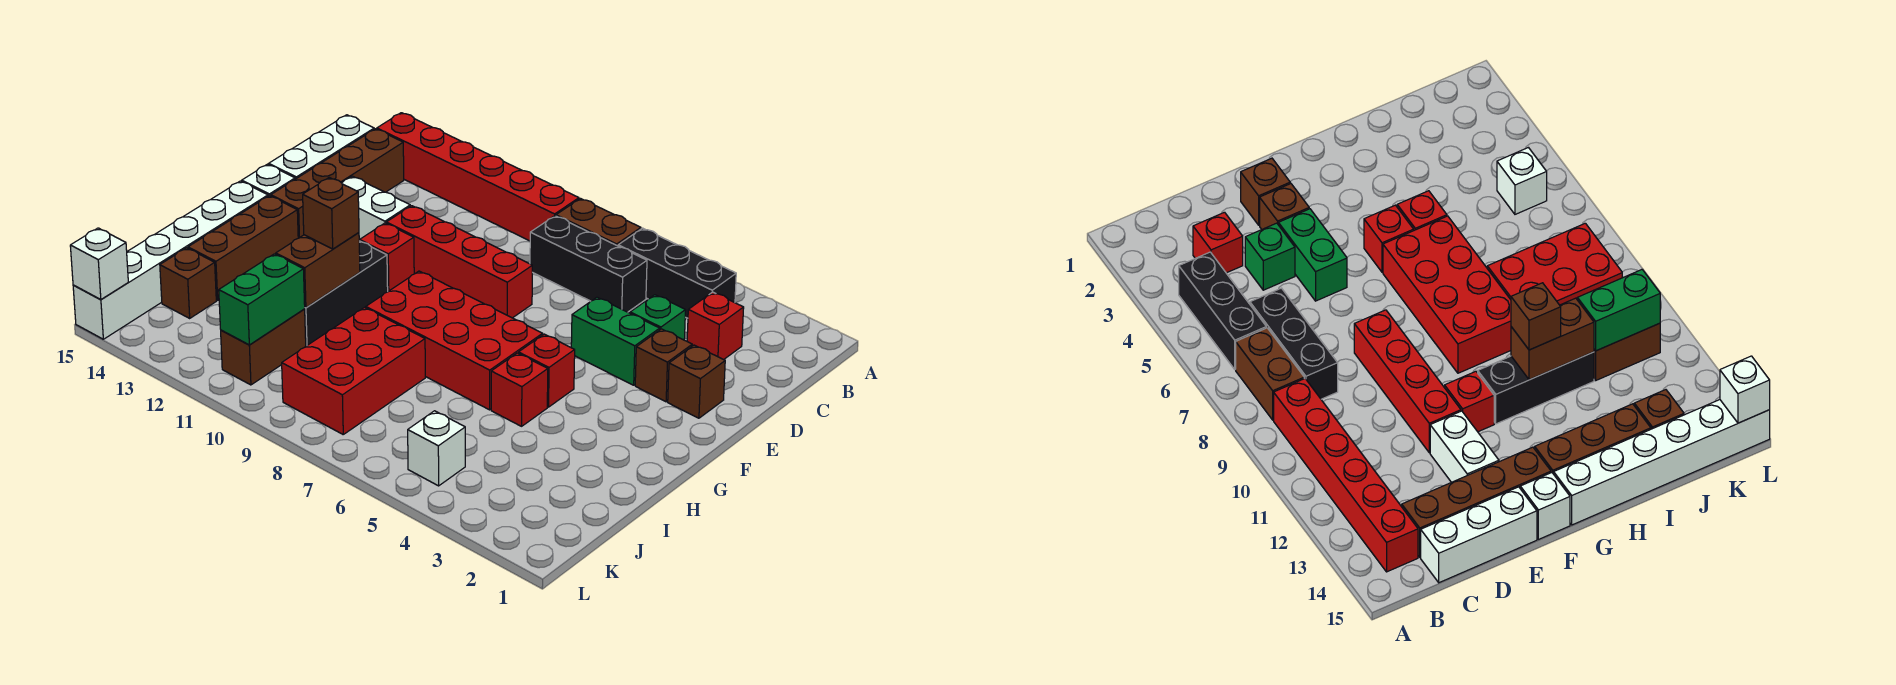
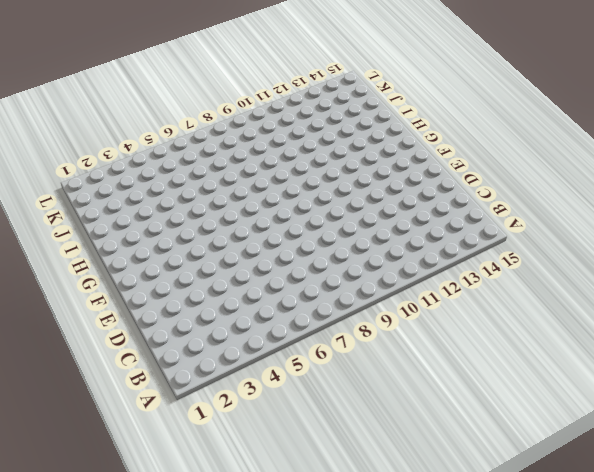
none -> black brick B4:B6 level 1
none -> brown brick B7:B8 level 1
none -> red brick B9:B14 level 1

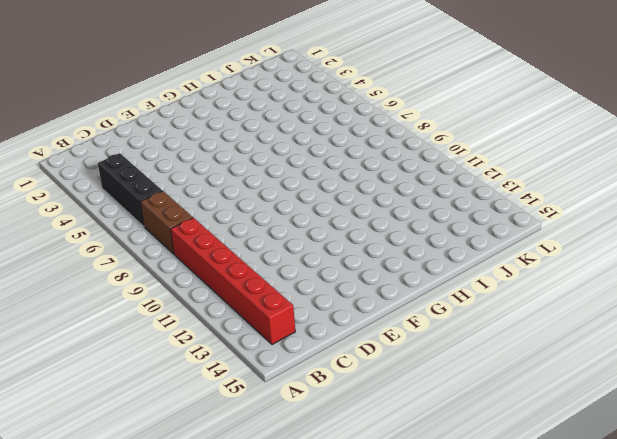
none -> red brick C3 level 1
none -> black brick C6:C8 level 1
none -> brown brick C14:F14 level 1

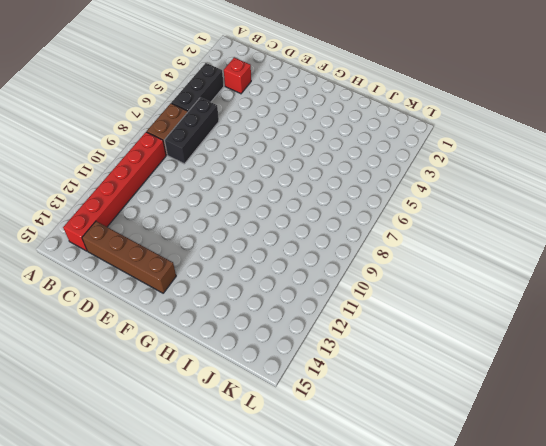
none -> white brick C15:E15 level 1
none -> green brick D4 level 1
none -> brown brick E2 level 1

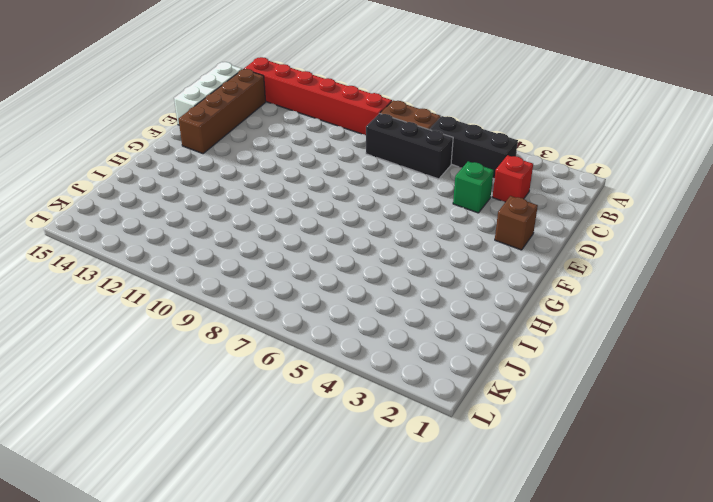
none -> brown brick E3 level 1
none -> green brick E4:E5 level 1
none -> red brick E8:E11 level 1

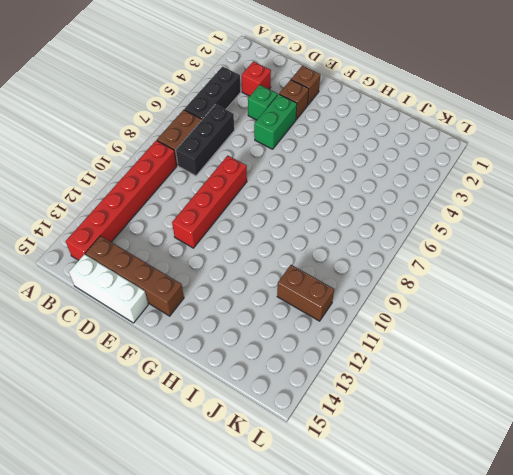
none -> white brick E12:E13 level 1
none -> red brick F11 level 1
none -> white brick F15 level 1

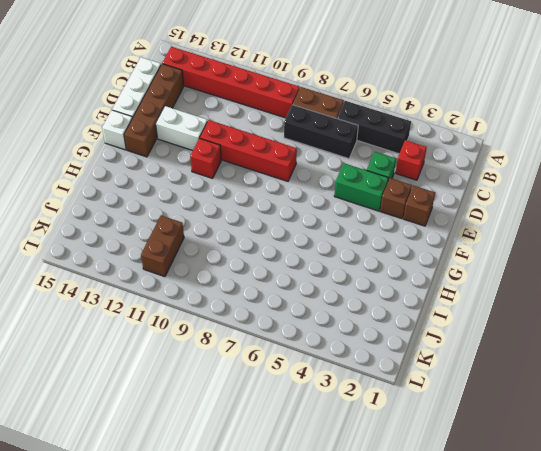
none -> red brick G5 level 1
none -> red brick G6:H9 level 1
none -> black brick G11:I11 level 1

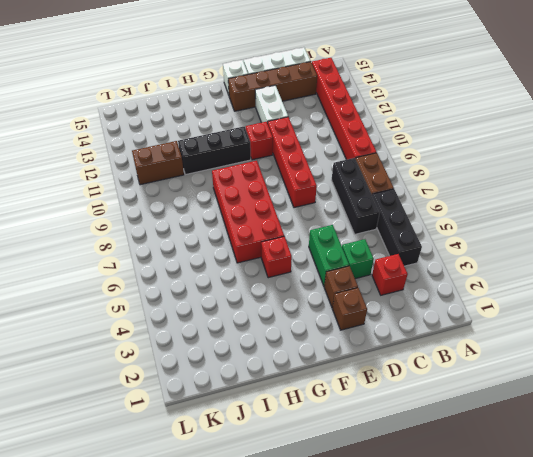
none -> brown brick G14:I14 level 1
none -> white brick G15:L15 level 1
none -> red brick H5 level 1

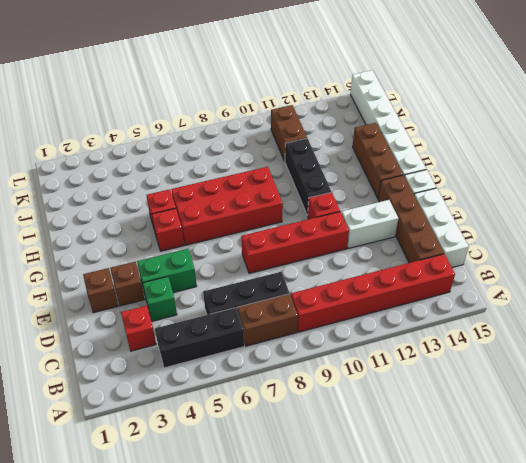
none -> red brick I8:K9 level 1
none -> brown brick J14 level 1
none -> white brick K5 level 1

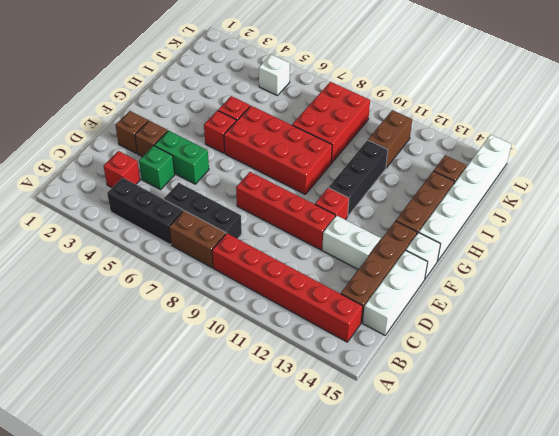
none -> brown brick H11:I11 level 2
none -> green brick J11:K11 level 2
none -> white brick L15 level 2

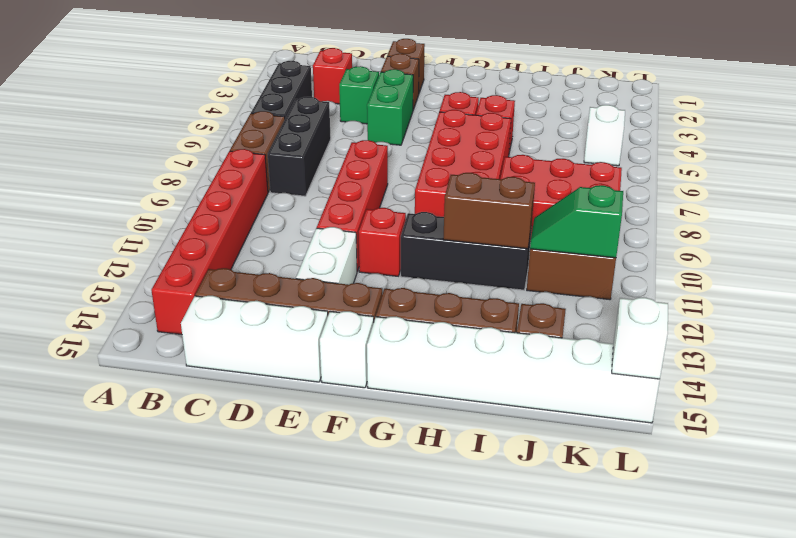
green slope J11:K11 level 2 top K -> green brick J11:K11 level 2
none -> brown brick H11 level 3

